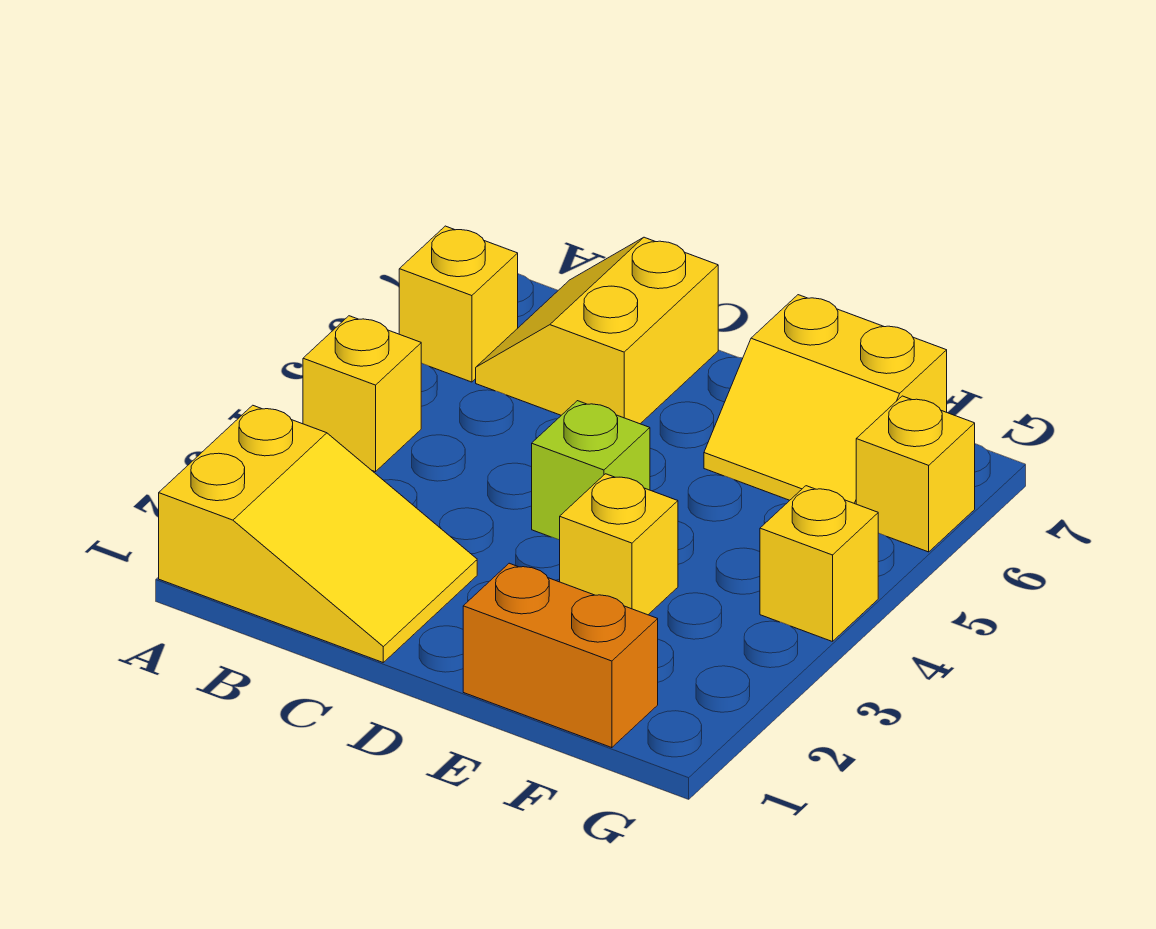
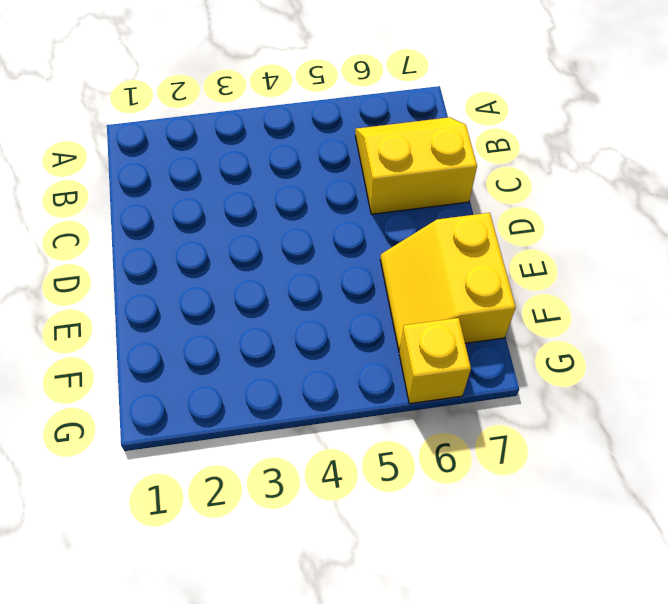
none -> yellow slope A1:C2 level 1 top A
none -> yellow brick A4 level 1

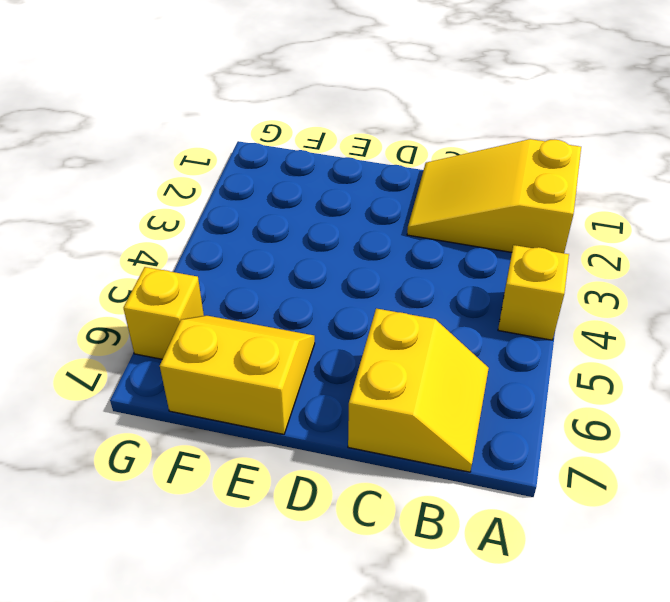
none -> yellow brick A6 level 1
none -> lime brick D4 level 1

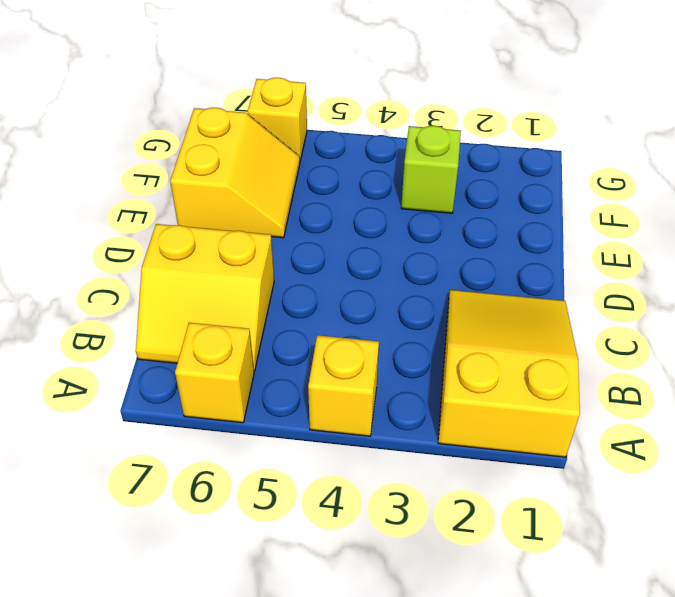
lime brick F3 level 1 -> lime brick D4 level 1
none -> orange brick E1:F1 level 1
none -> yellow brick E3 level 1

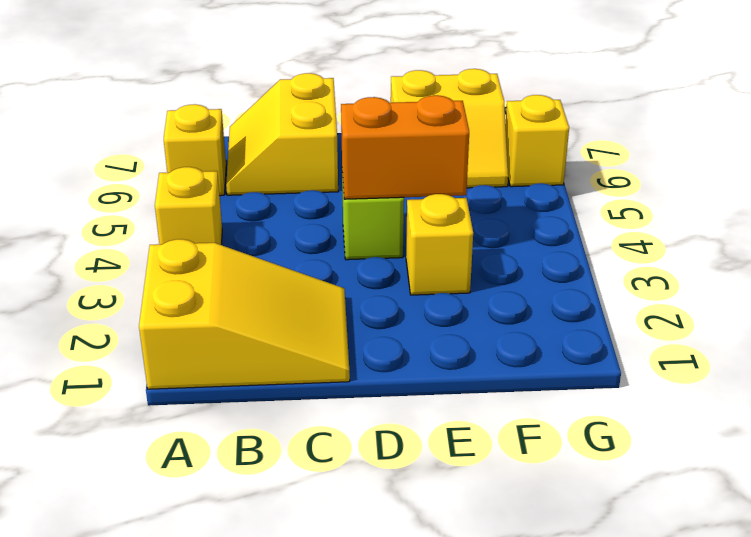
orange brick D4:E4 level 2 -> orange brick E1:F1 level 1
none -> yellow brick G4 level 1

